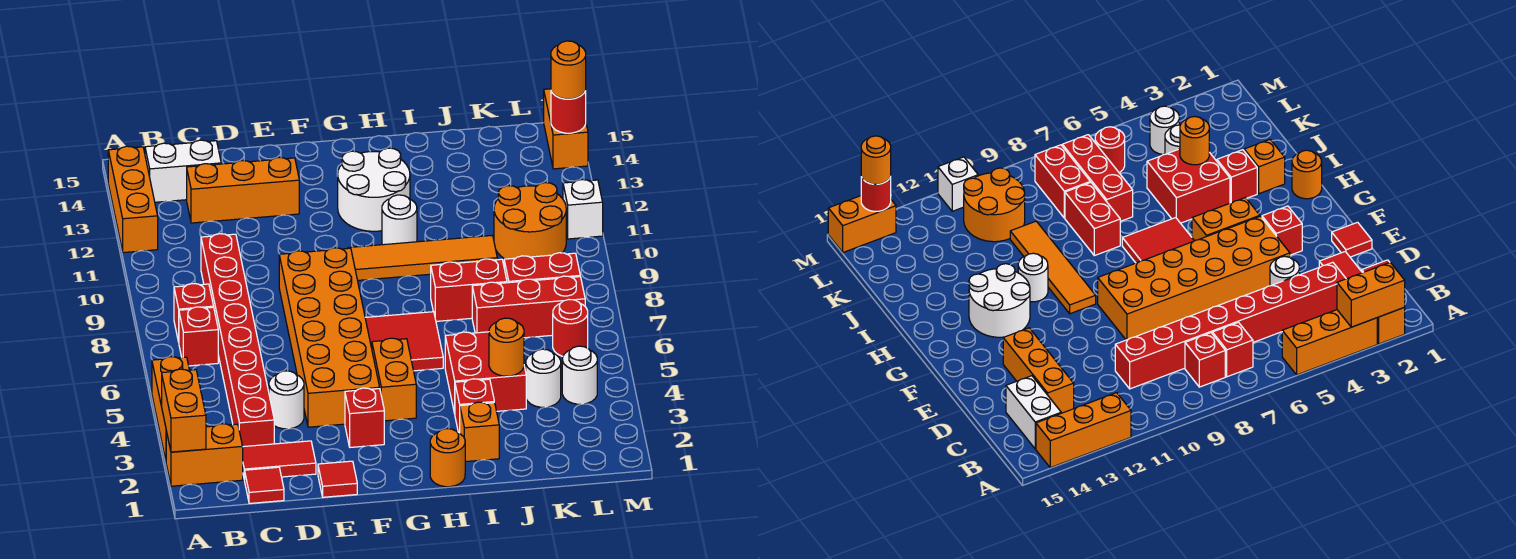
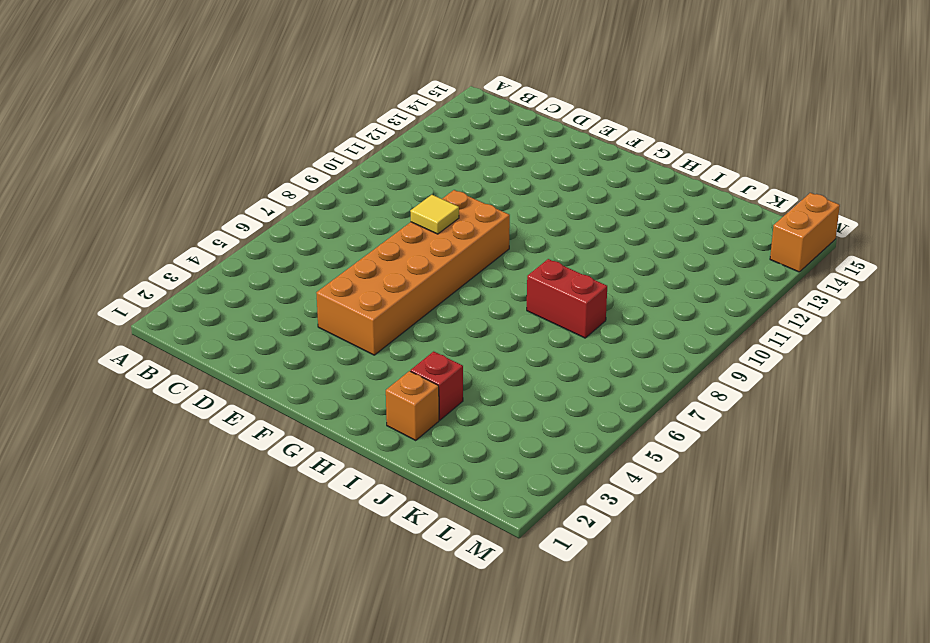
yellow tile E8 level 2 -> none
none -> orange brick A2:B2 level 1
none -> orange brick A3:A5 level 1
none -> orange brick A12:A14 level 1
none -> red brick B7 level 1

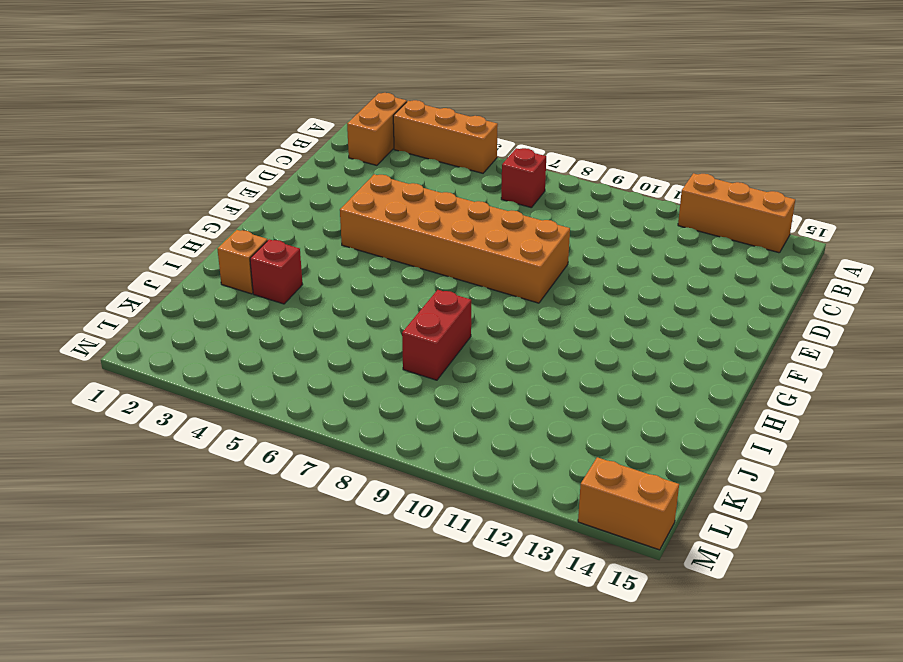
none -> red brick B8 level 1
none -> white brick B14:C14 level 1
none -> red tile C1 level 1
none -> red tile C2:D2 level 1

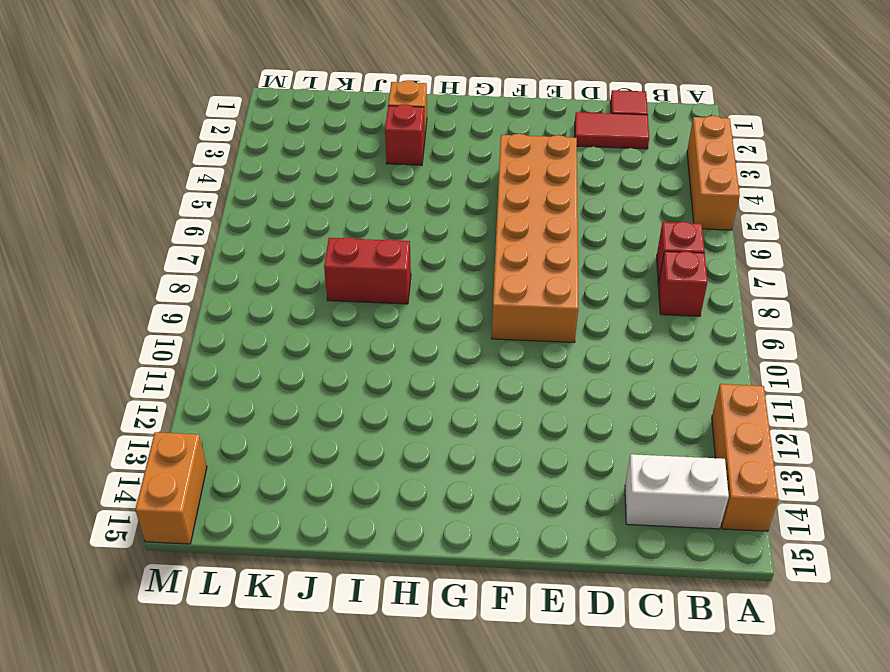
none -> orange brick A2:B2 level 1
none -> red brick C3:C10 level 1
none -> orange brick C13:E13 level 1
none -> white round brick D4 level 1

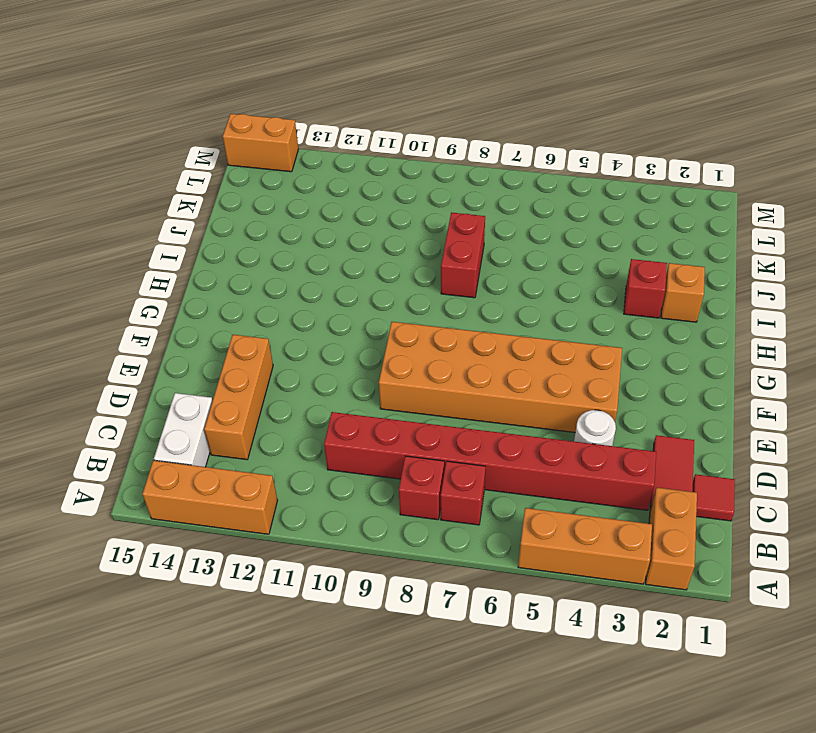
none -> red tile E1 level 1
none -> red brick F3 level 1
none -> orange brick G4:G5 level 1
none -> red tile G6:H7 level 1

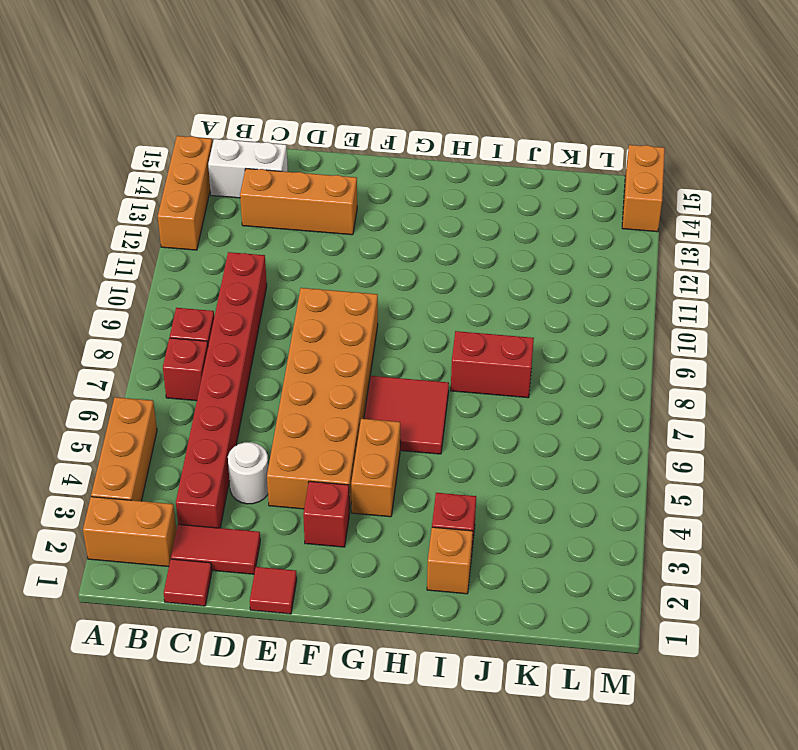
none -> orange tile G10:J10 level 1
none -> white round brick G12:H13 level 1
none -> orange round brick H1 level 1
none -> white round brick H11 level 1

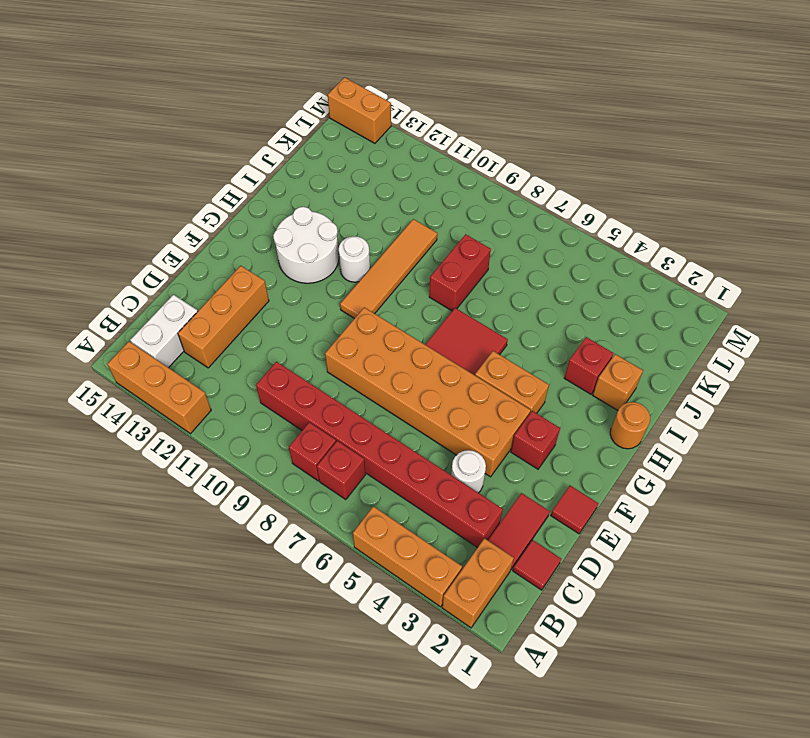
none -> red brick I4:J5 level 1
none -> red brick J7:L7 level 1
none -> white round brick K4 level 1
none -> red brick K8:L8 level 1

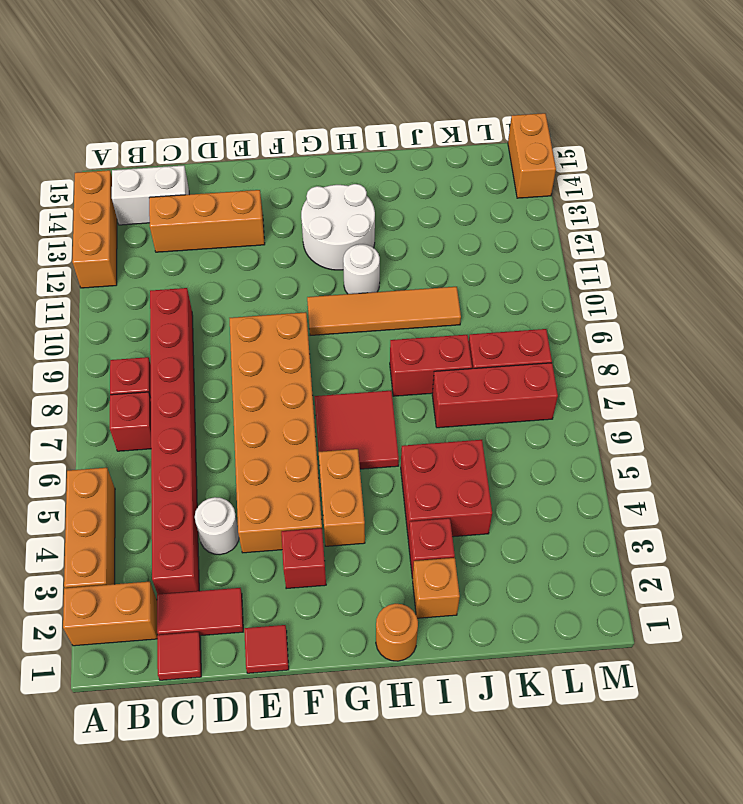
none -> white round brick K4 level 1
none -> orange round brick K10:L11 level 1
none -> white round brick L4 level 1
none -> red round brick L6 level 1

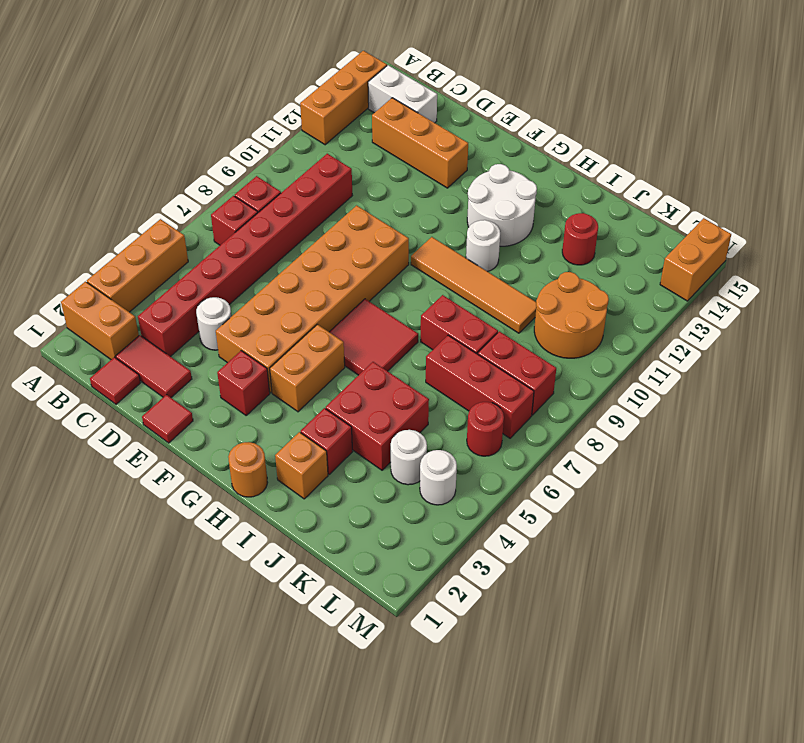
red round brick J13 level 1 -> red round brick M14 level 2
none -> white brick M11 level 1
none -> orange brick A2:A3 level 2
none -> orange round brick J4 level 2
none -> orange round brick M14 level 3

